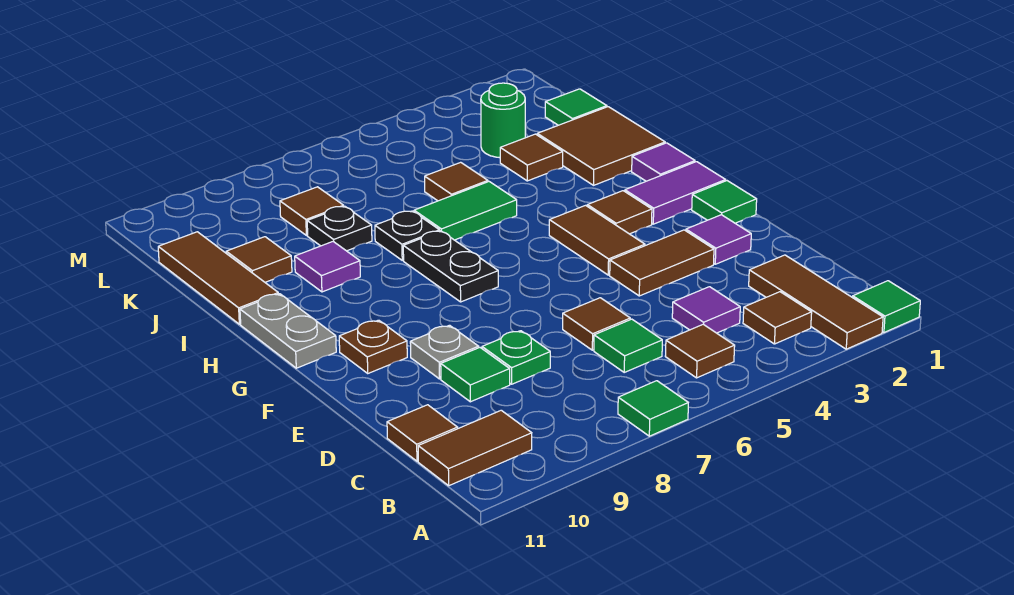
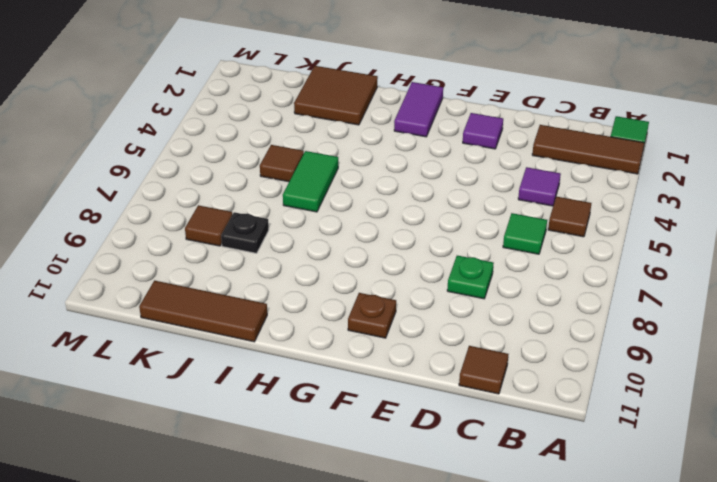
none -> green tile A7 level 1
none -> brown tile B3 level 1
none -> brown tile B10:B11 level 1
none -> brown tile D6 level 1

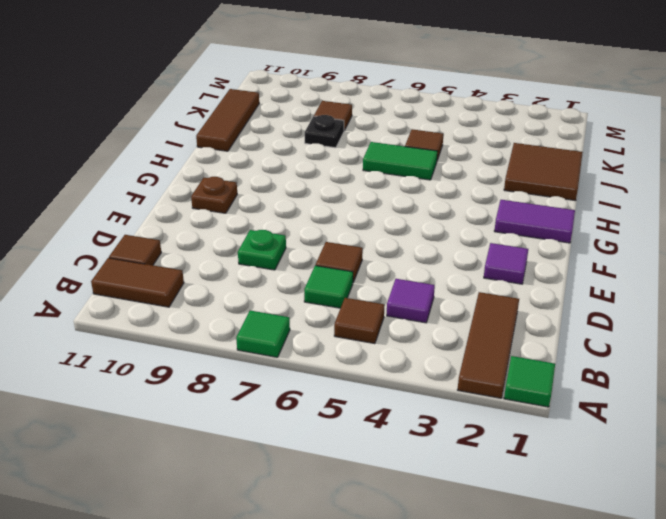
none -> brown tile B3 level 1
none -> green tile D9 level 1
none -> brown tile E3:E4 level 1
none -> grey plate E9 level 1

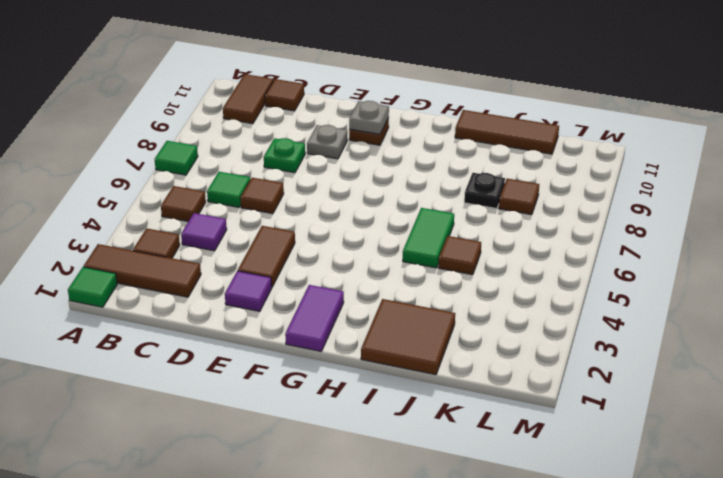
grey plate F10 level 2 -> none
none -> green tile D9 level 1
none -> green tile F1 level 1
none -> brown tile F4:G4 level 1
none -> brown tile G3 level 1

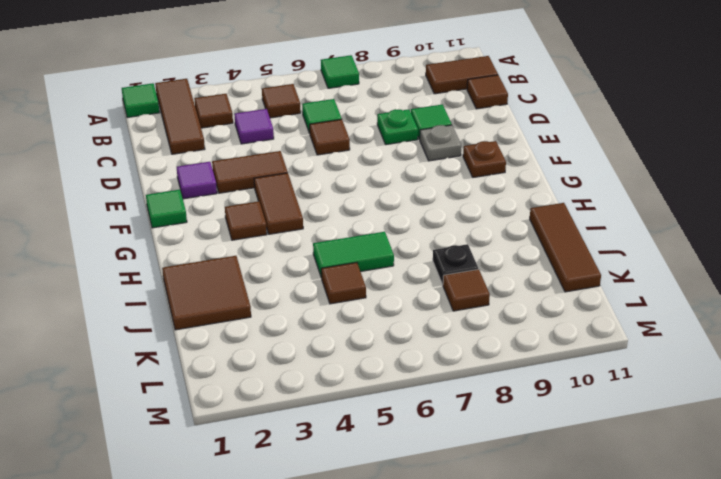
none -> purple tile G1:G2 level 1
none -> black plate G7:H7 level 1
none -> grey plate G11:H11 level 1
none -> purple tile H1 level 1

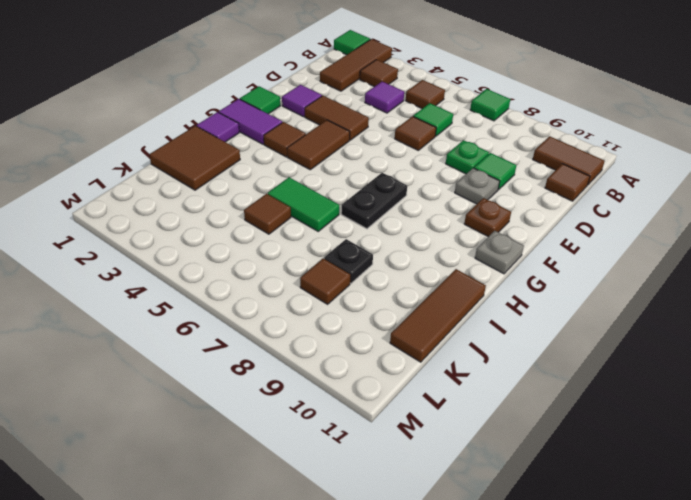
grey plate G11 level 1 -> grey plate G11:H11 level 1
none -> black plate I7 level 1
none -> purple tile I9 level 1
none -> brown tile J3 level 1
none -> brown tile J10 level 1

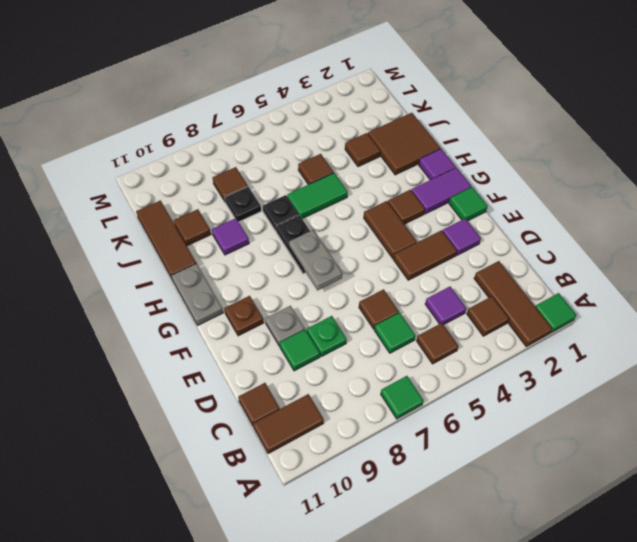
grey plate F7:G7 level 2 -> none
none -> green tile K1 level 1
none -> green round brick K3 level 1

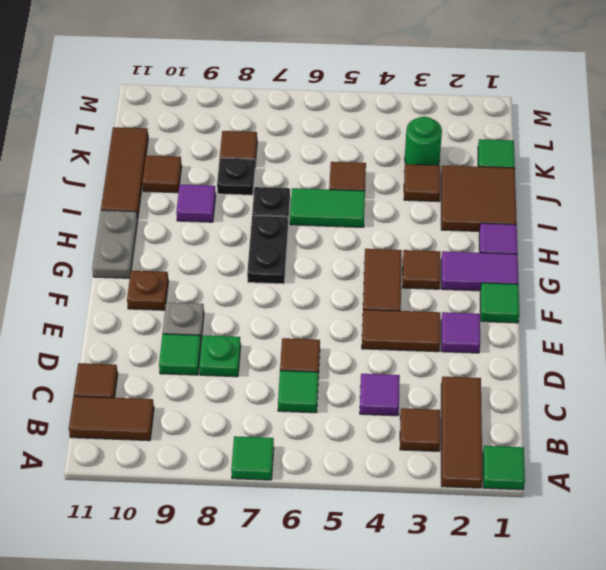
none -> brown tile B5 level 1

